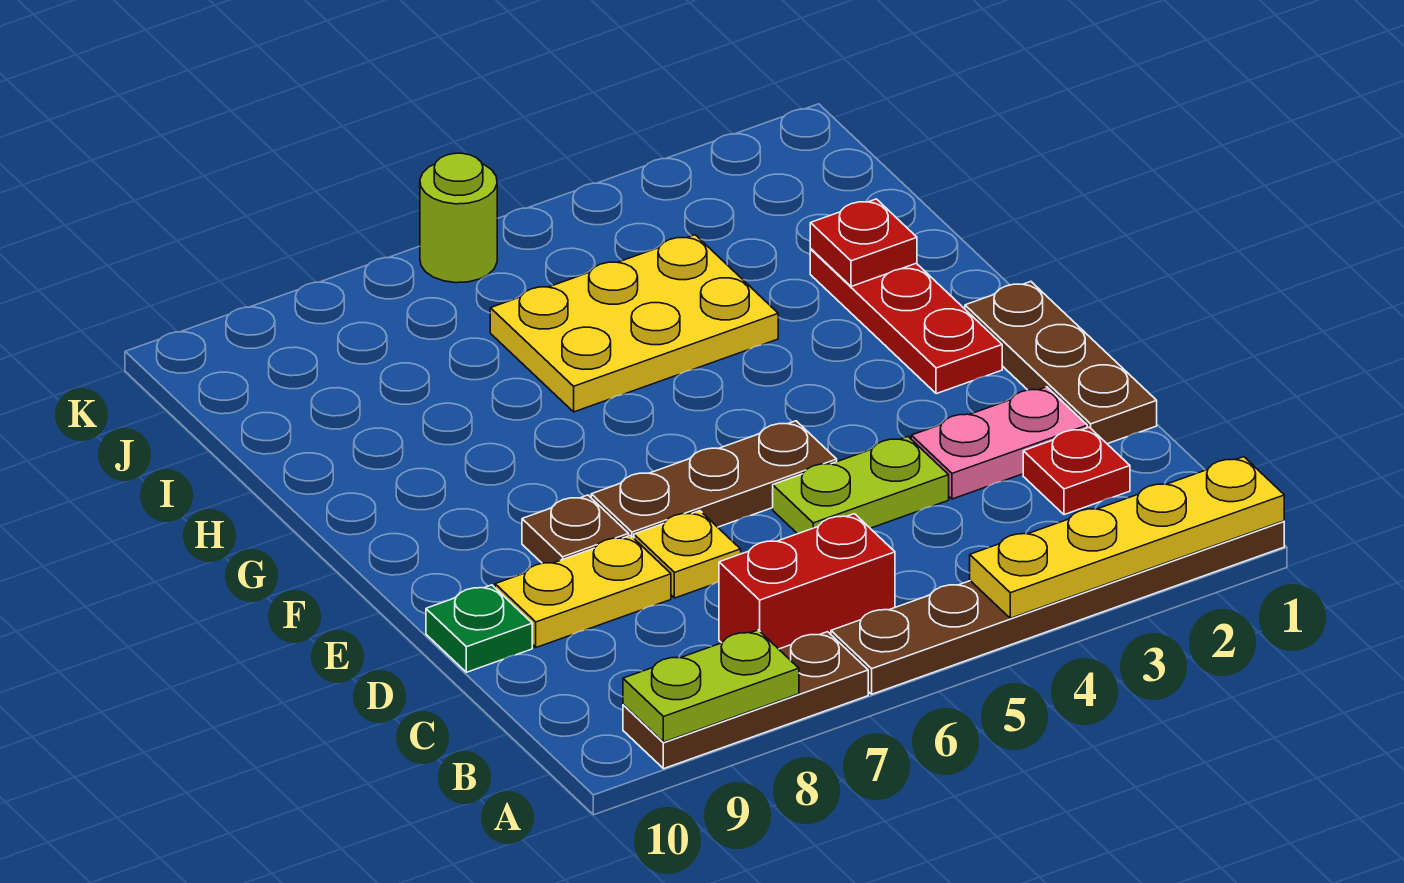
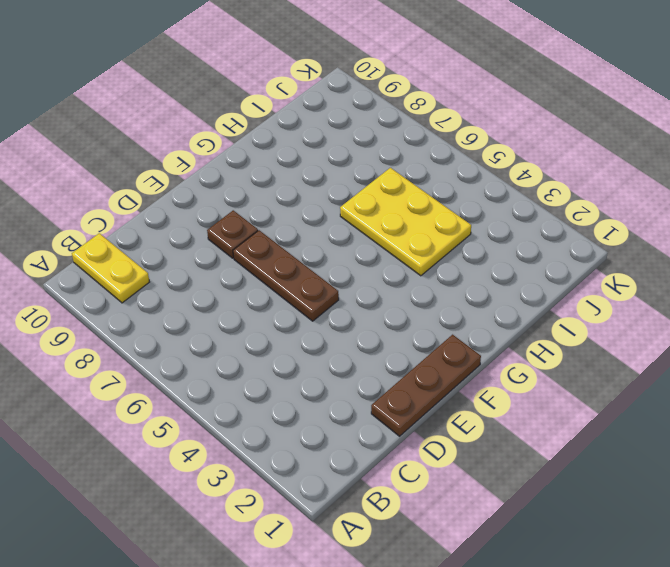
yellow plate B9:B10 level 1 -> yellow plate D8:D9 level 1
none -> brown plate A1:A6 level 1
none -> brown plate A7:A9 level 1
none -> red brick B6:B7 level 1

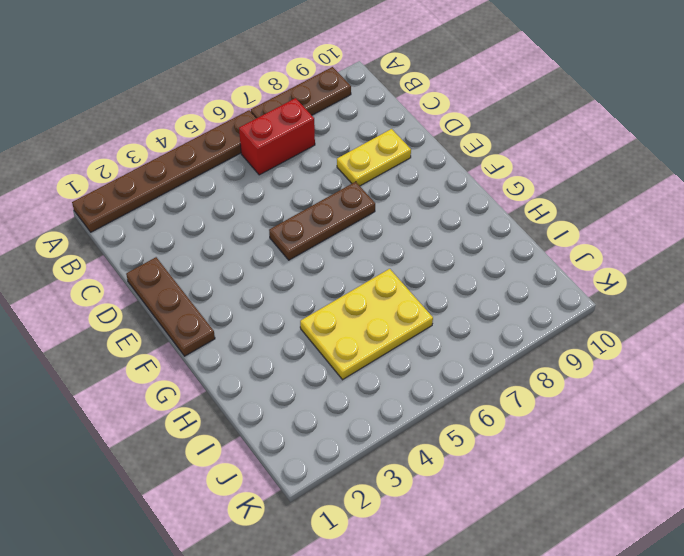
none -> red plate C2 level 1
none -> pink plate D2:D3 level 1
none -> lime plate D4:D5 level 1

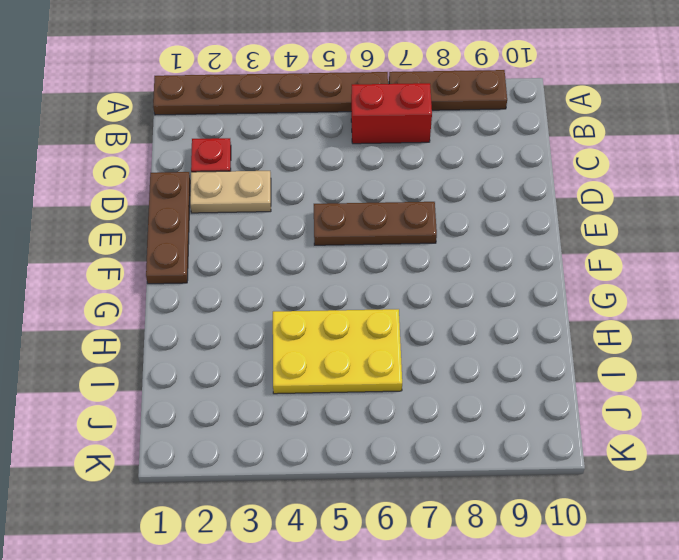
tan plate D2:D3 level 1 -> pink plate D2:D3 level 1
none -> lime plate D4:D5 level 1
none -> yellow plate D7 level 1
none -> yellow plate D8:D9 level 1

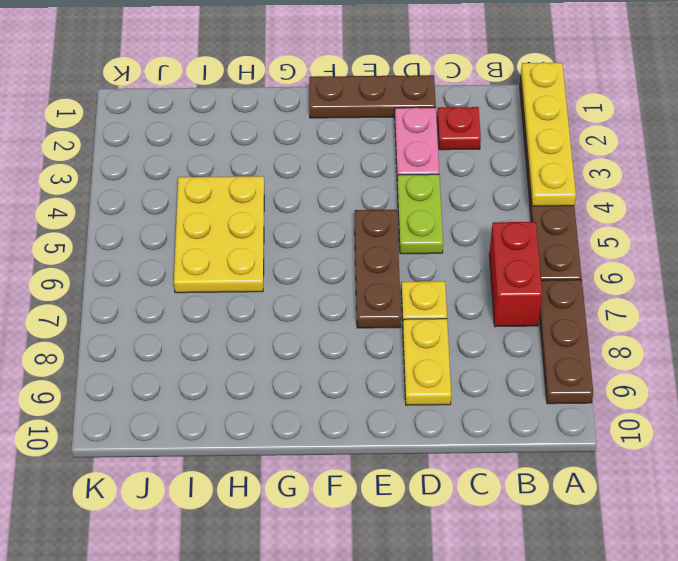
none -> green plate D10 level 1
none -> brown plate E8 level 1
none -> red plate F2:H2 level 1

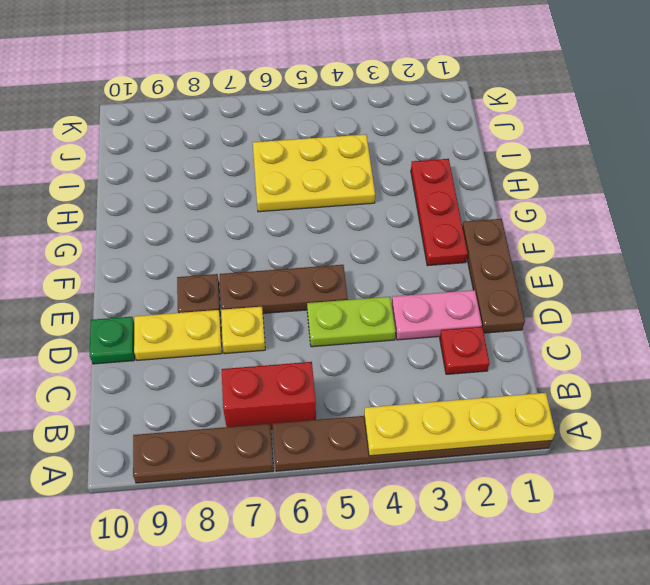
none -> lime round brick K6 level 1
none -> lime plate A8:A9 level 2
none -> red plate H2 level 2

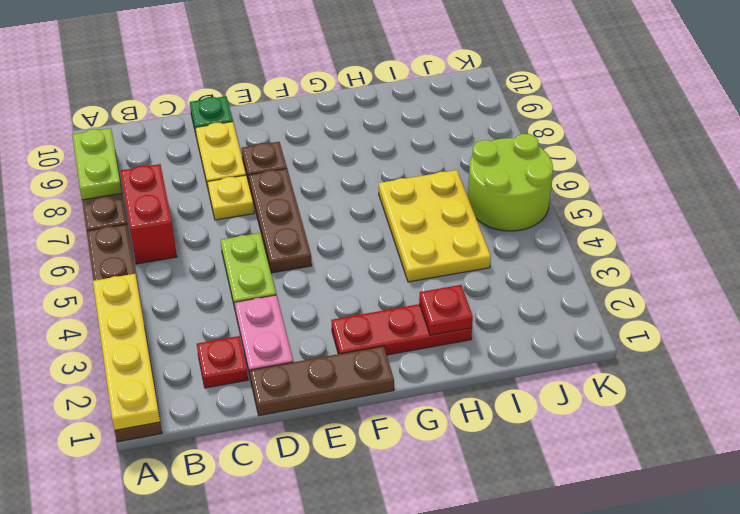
lime round brick J5:K6 level 1 -> lime round brick K6 level 1

